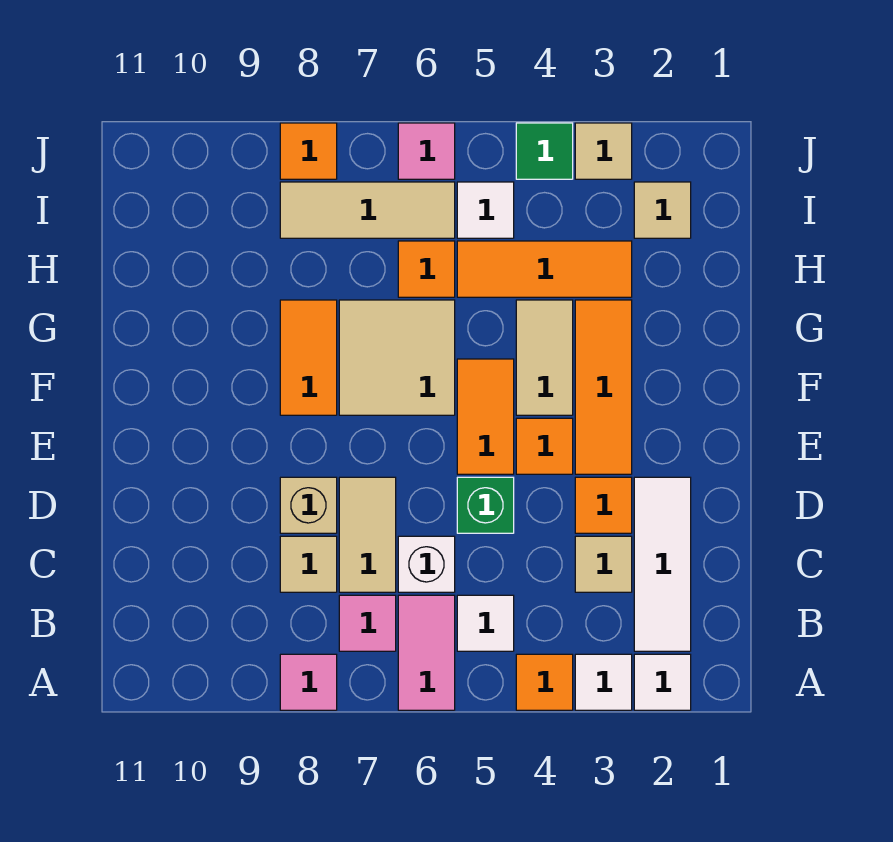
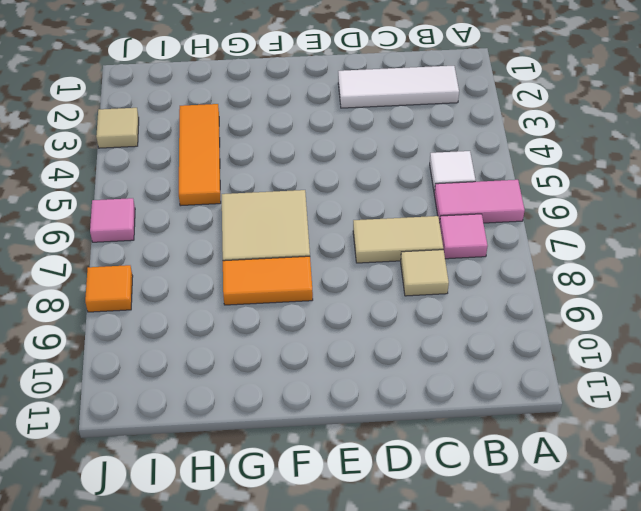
none -> white tile A2 level 1
none -> white tile A3 level 1
none -> orange tile A4 level 1
none -> pink tile A8 level 1

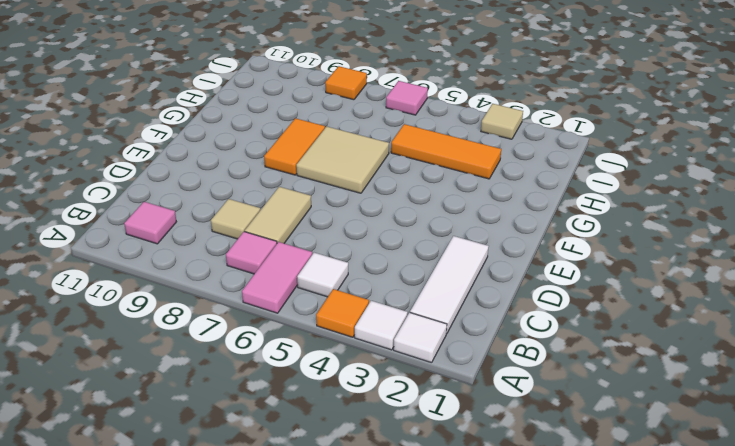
pink tile B10 level 1 -> pink tile A8 level 1
none -> tan tile C3 level 1
none -> white brick C6 level 1
none -> orange tile D3 level 1
none -> green brick D5 level 1

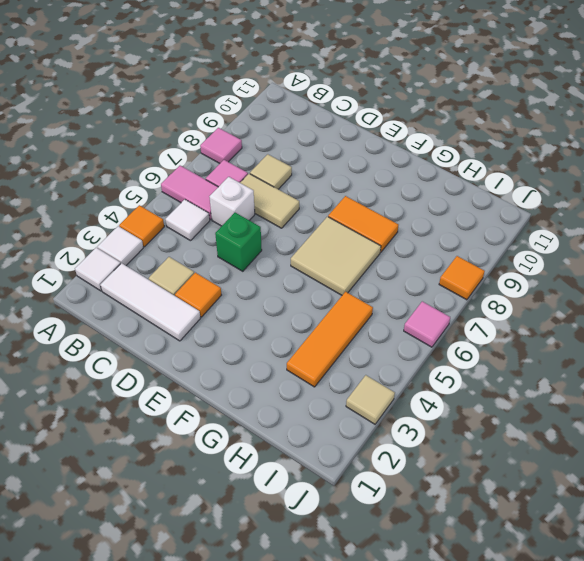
none -> tan brick D8 level 1
none -> orange tile E3:G3 level 1
none -> orange tile E4 level 1
none -> orange tile E5:F5 level 1

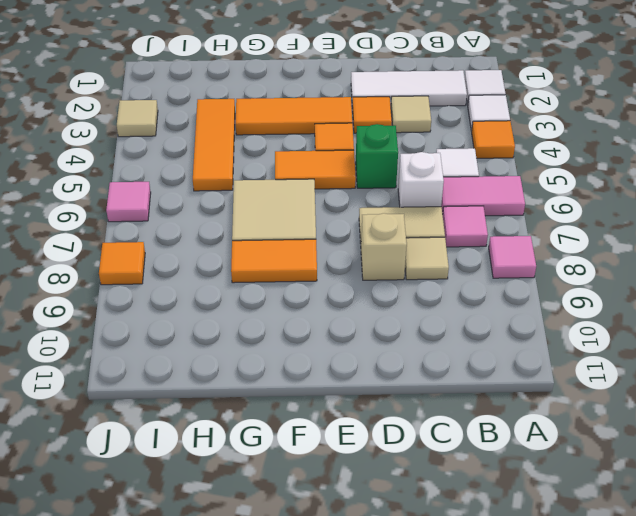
none -> tan tile F4:G4 level 1
none -> orange tile H6 level 1
none -> tan tile I2 level 1
none -> white tile I5 level 1

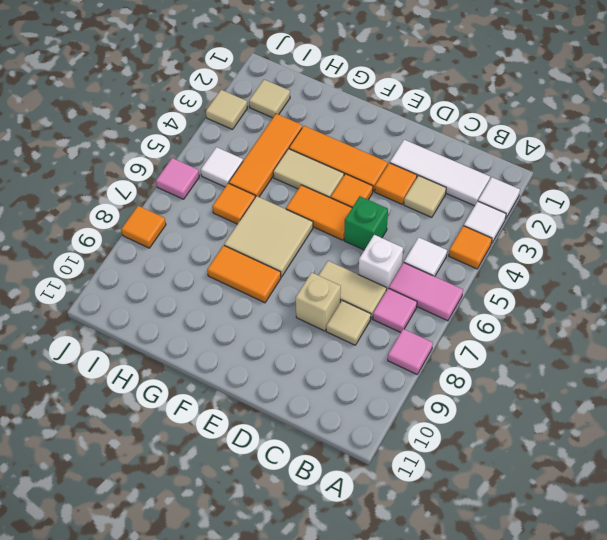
none -> tan tile I6:I8 level 1
none -> green tile J4 level 1

